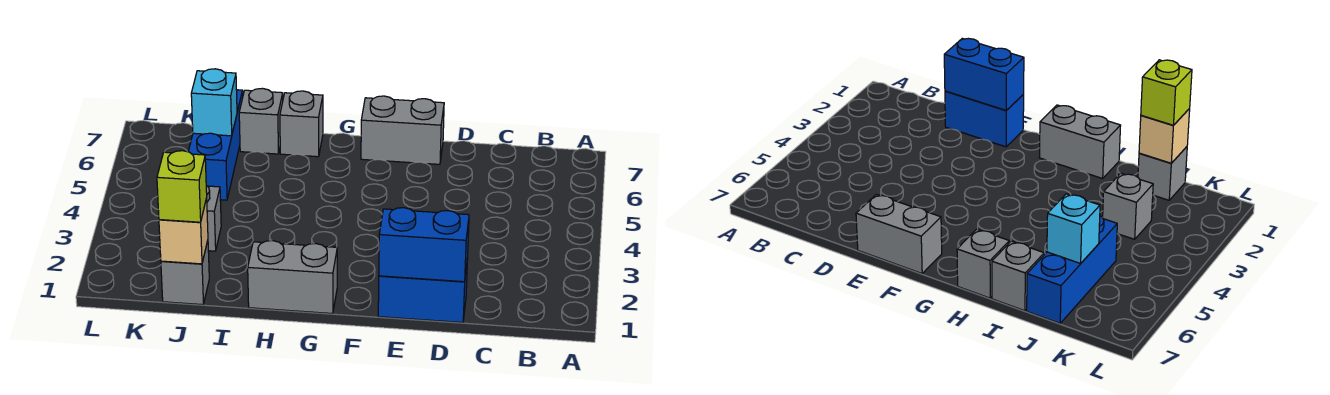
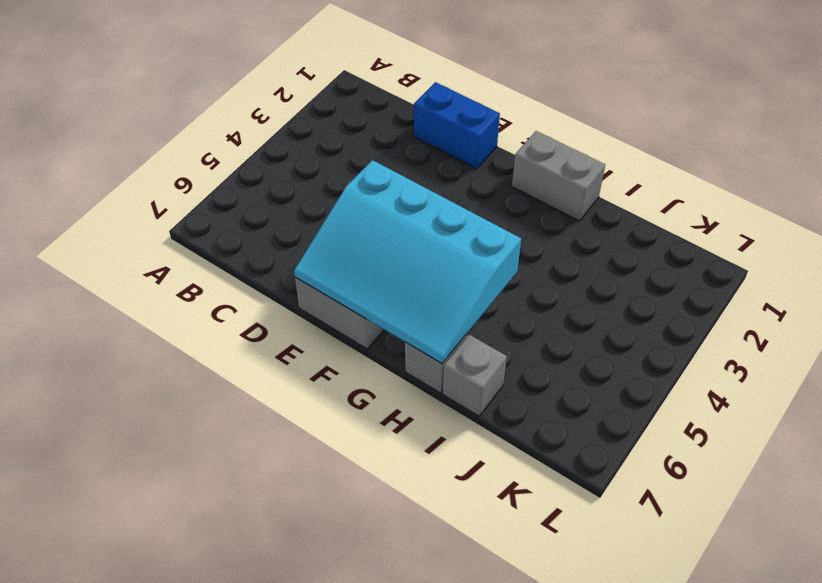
cyan slope E5:H7 level 2 top 5 -> none
none -> grey brick J1 level 1
none -> grey brick J3 level 1
none -> blue brick J5:J7 level 1

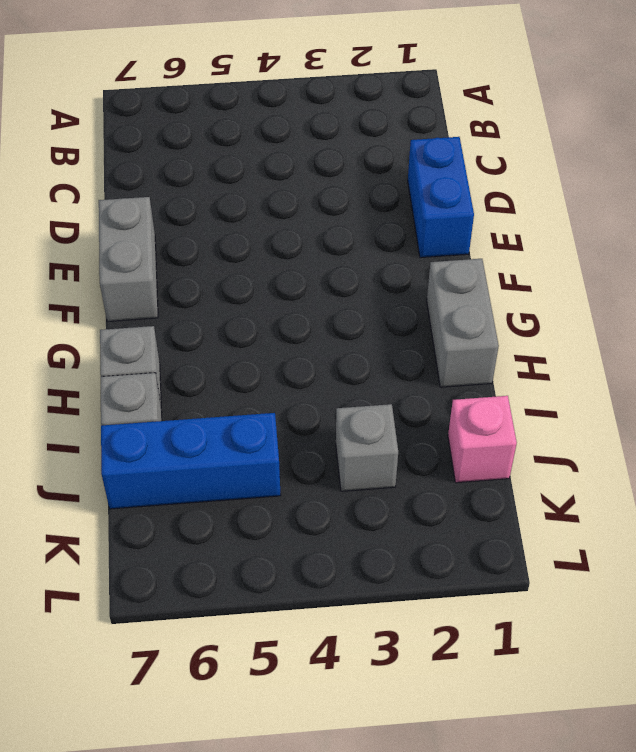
pink brick J1 level 1 -> grey brick J1 level 1
none -> blue brick D1:E1 level 2
none -> tan brick J1 level 2
none -> cyan brick J6 level 2

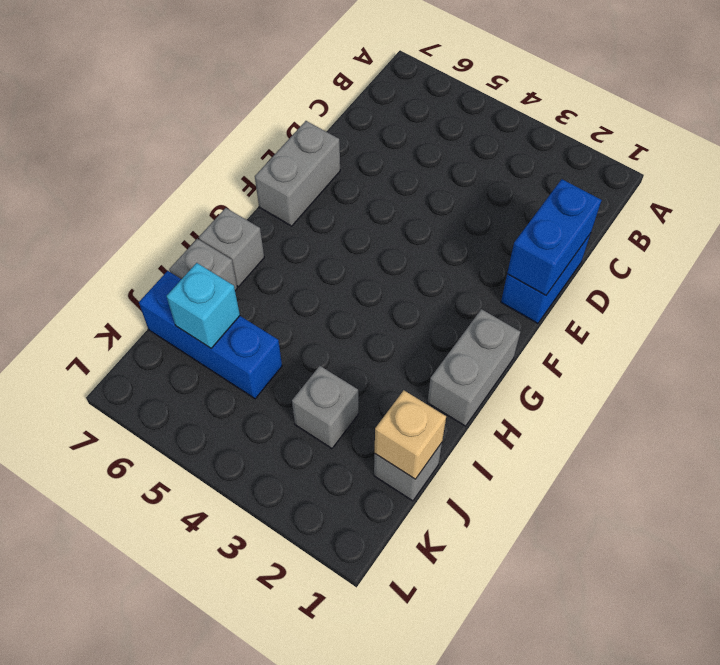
none -> lime brick J1 level 3

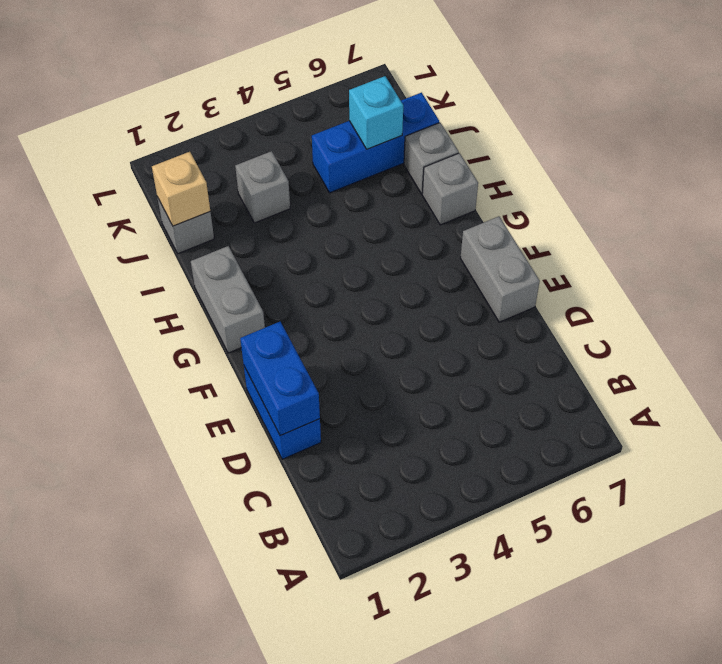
none -> lime brick J1 level 3

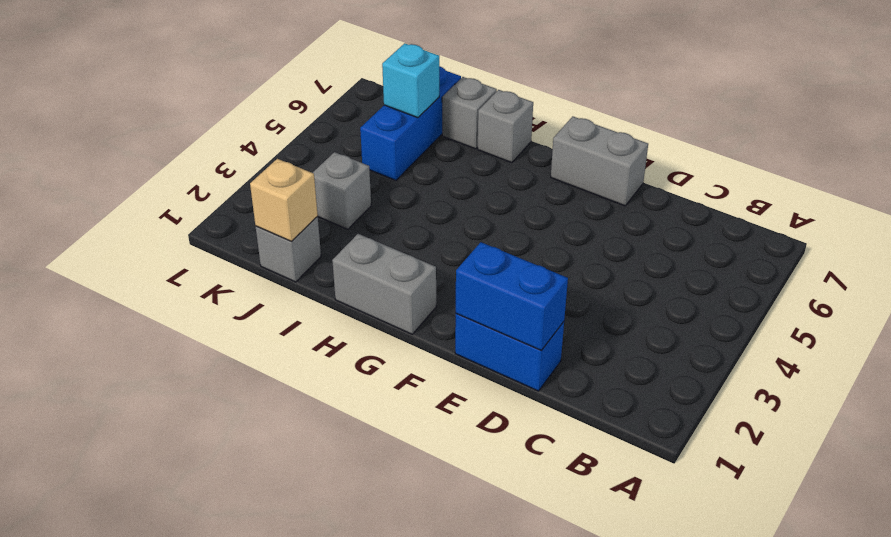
none -> lime brick J1 level 3

